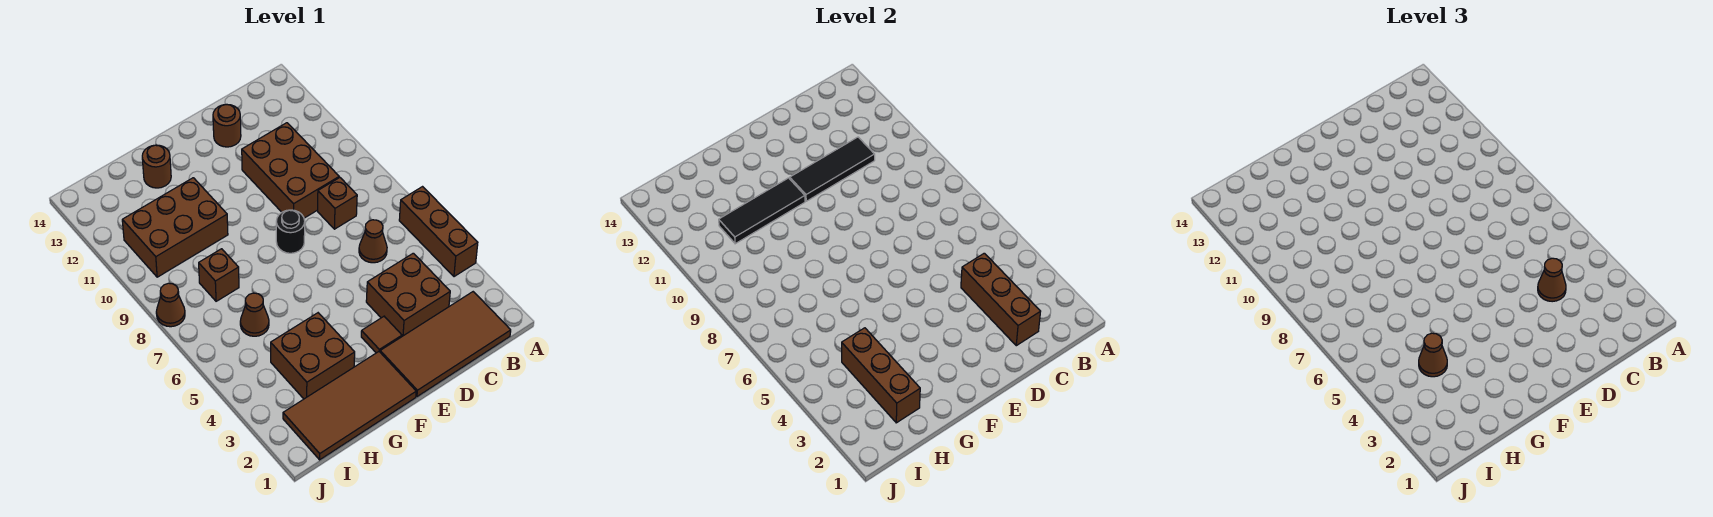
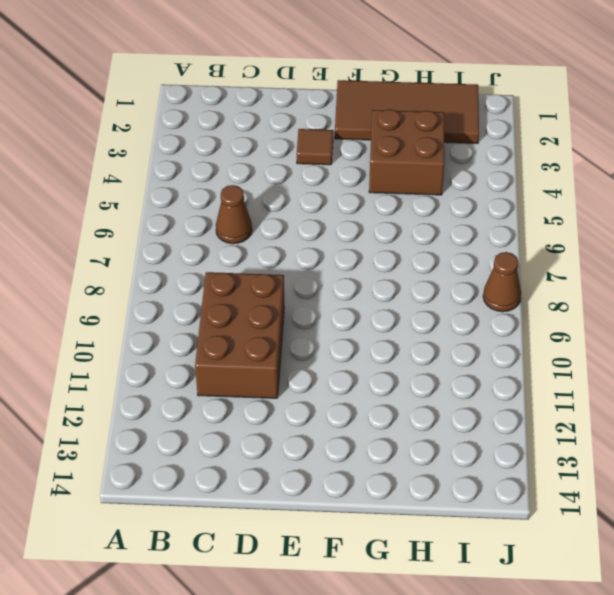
none -> brown brick A4:A6 level 1
none -> brown tile B1:E2 level 1
none -> brown brick C3:D4 level 1

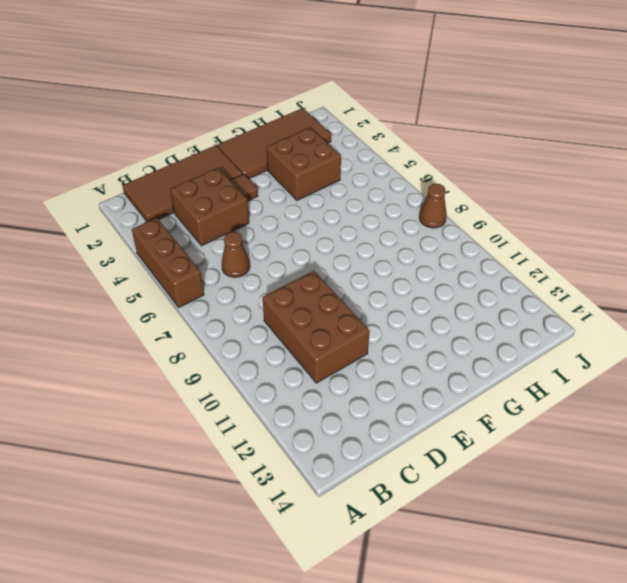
none -> brown brick C8 level 1
none -> brown round brick D13 level 1
none -> black round brick E8 level 1

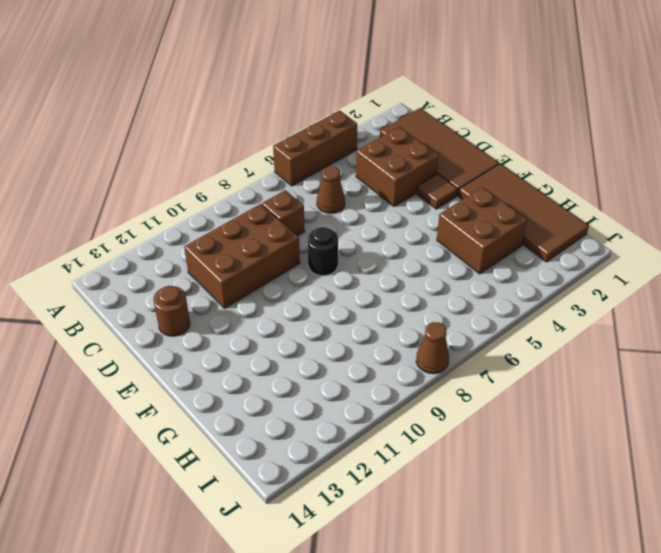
none -> brown brick G10:I11 level 1
none -> brown round brick G13 level 1
none -> brown cone H6 level 1

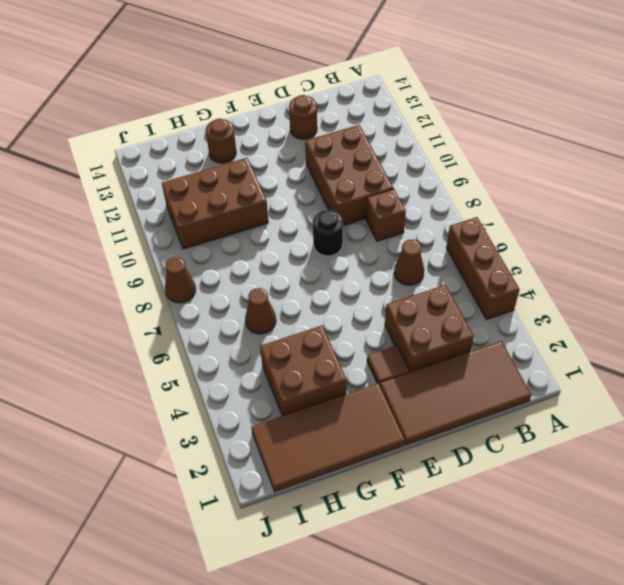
none -> brown brick H8 level 1
none -> brown brick C2:C4 level 2
none -> black tile C11:E11 level 2

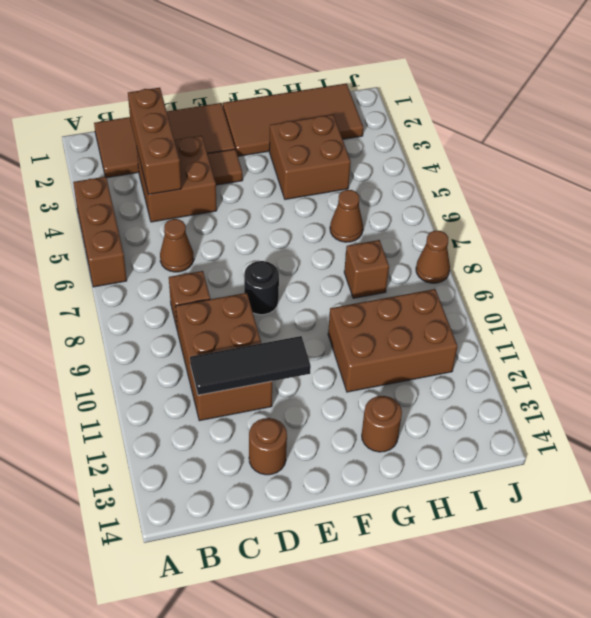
none -> black tile F11:H11 level 2
none -> brown brick H2:H4 level 2
none -> brown cone C4 level 3

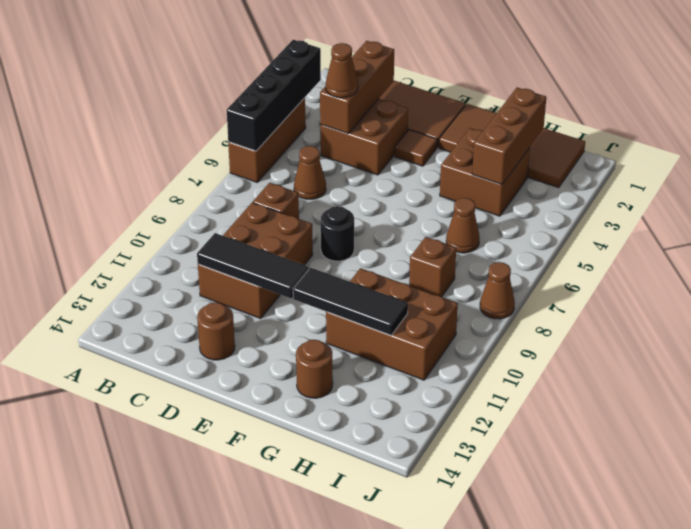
black brick A3:A6 level 2 -> none
none -> brown cone H4 level 3

